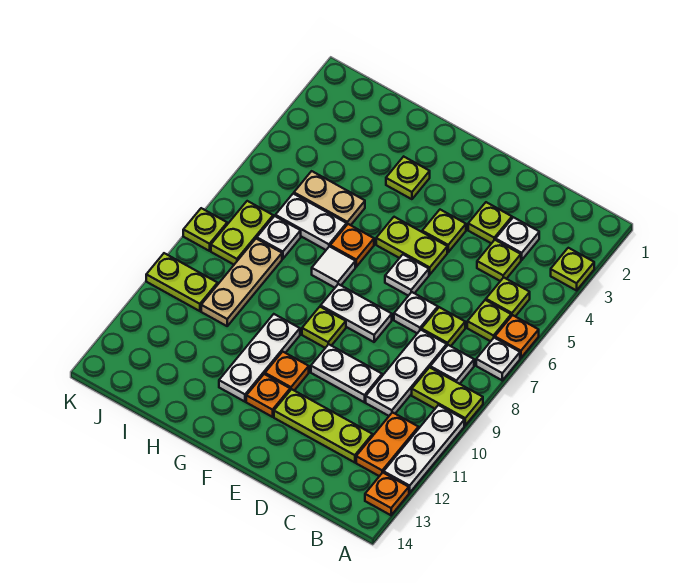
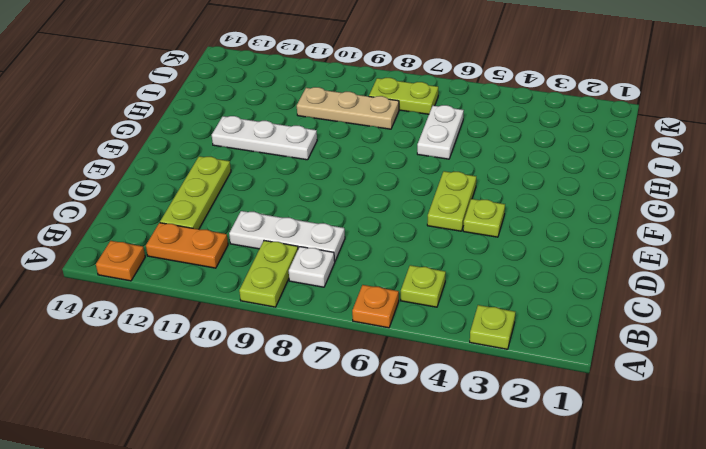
none -> white plate A7 level 1
none -> white plate A10:A12 level 1
none -> lime plate B6 level 1
none -> white plate C3 level 1

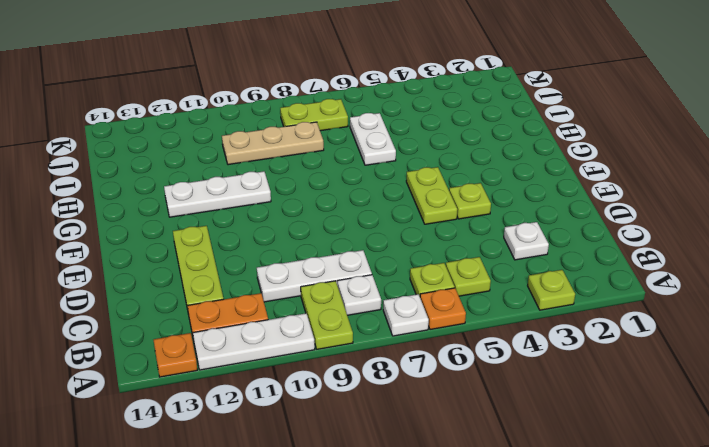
none -> lime plate C4 level 1
none -> lime plate C7 level 1
none -> lime plate D3 level 1
none -> white plate D7 level 1

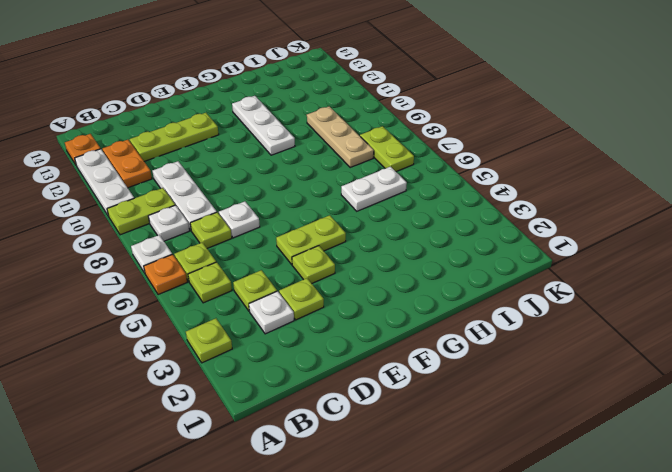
none -> white plate D10:E10 level 1
none -> white plate E6 level 1
none -> white plate E8:F8 level 1
none -> lime plate F9 level 1

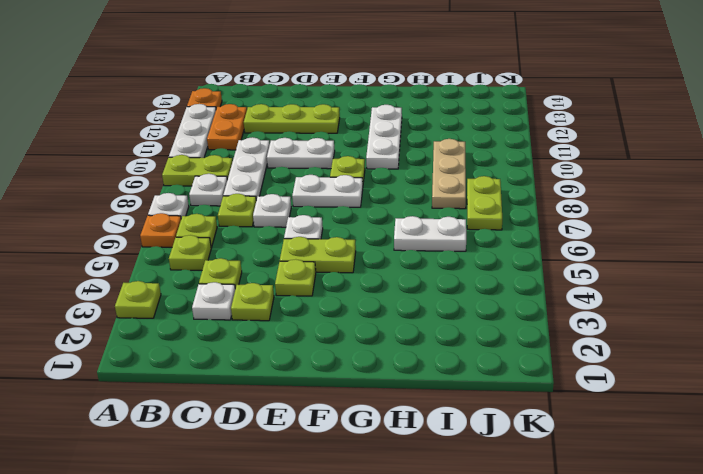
none -> orange plate F11 level 1
none -> orange plate F12 level 1
none -> lime plate G3 level 1
none -> orange plate G6 level 1

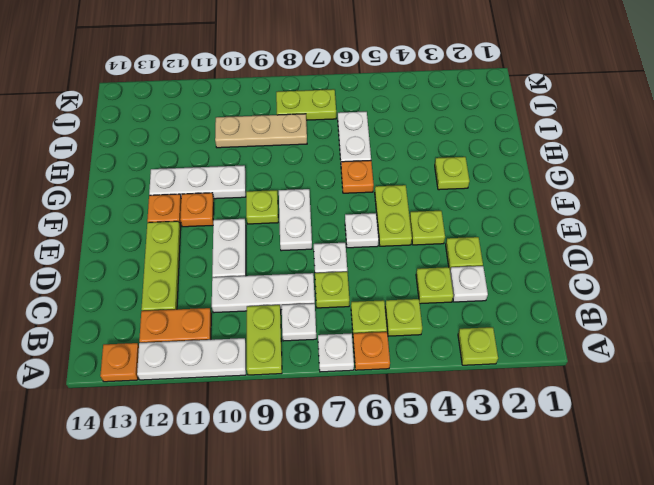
none -> white tile G7 level 1
none -> tan plate H5:I5 level 1
none -> white plate I7 level 1
none -> lime plate J10:K10 level 1

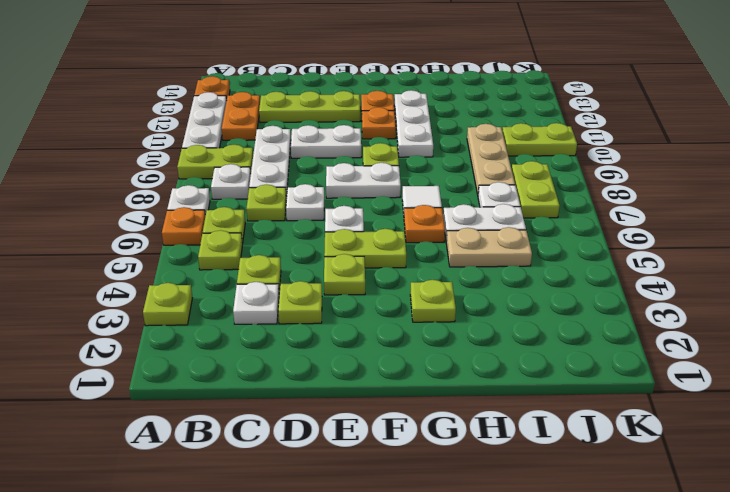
none -> lime plate K8 level 1

